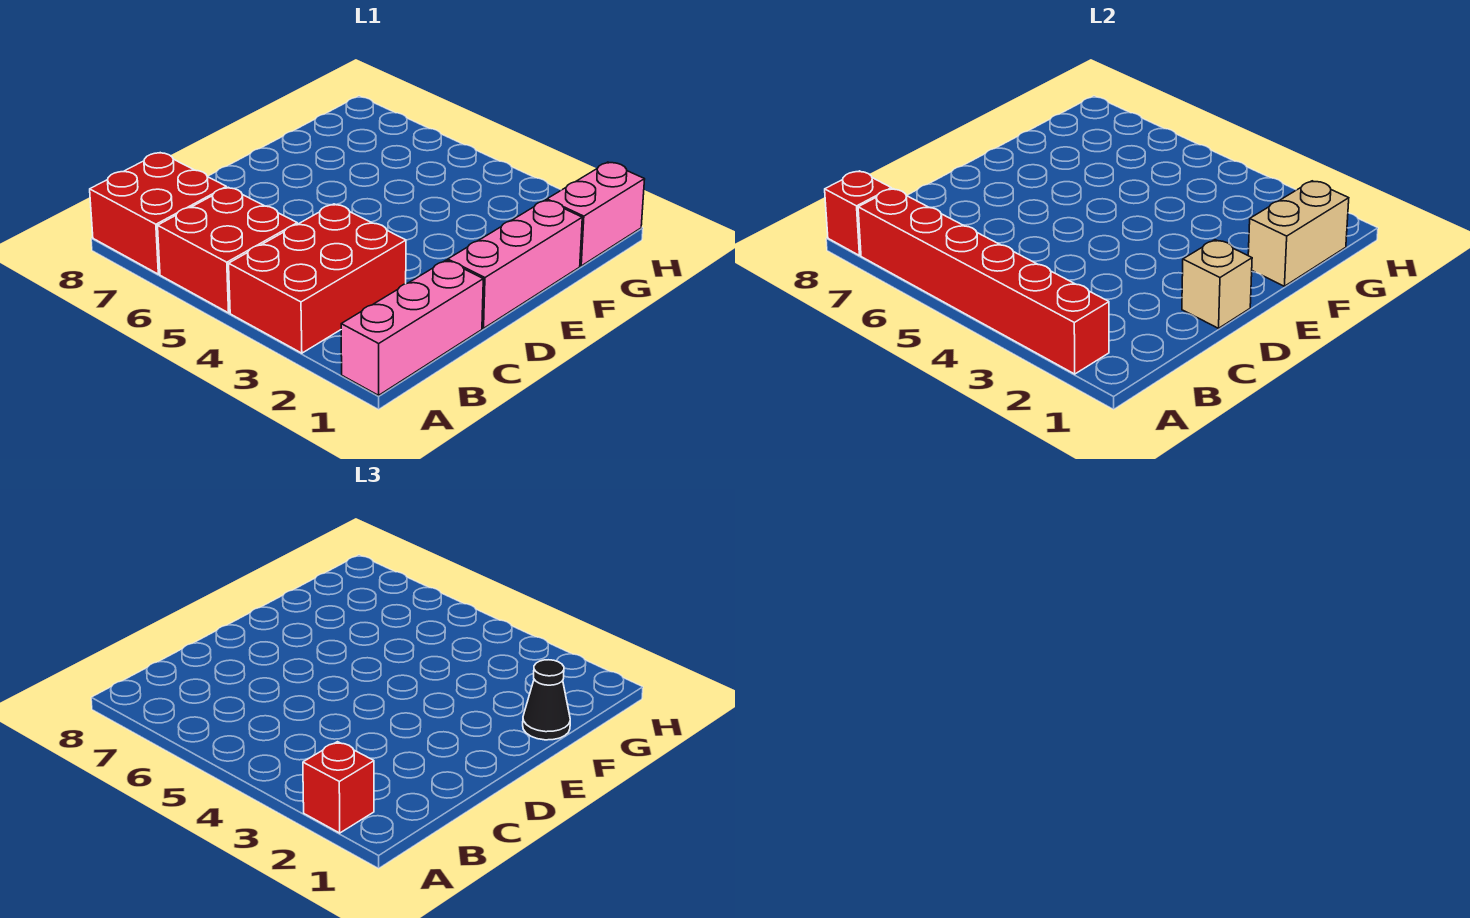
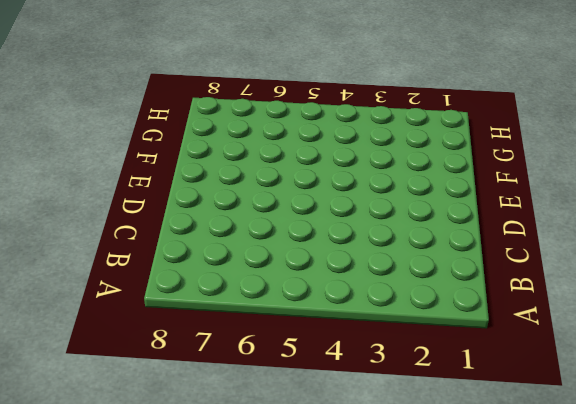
none -> pink brick A1:C1 level 1
none -> red brick A3:C4 level 1
none -> red brick A5:B6 level 1

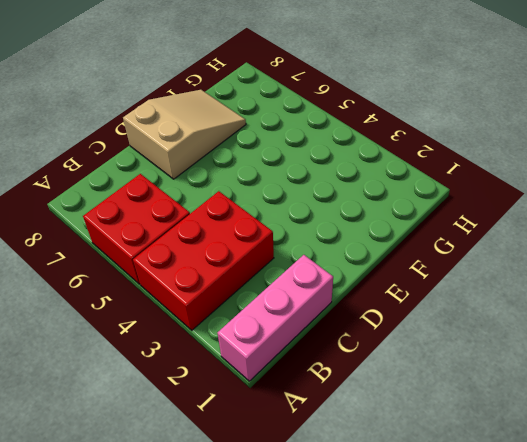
tan slope D7:F8 level 1 top D -> none
none -> red brick A7:B8 level 1
none -> pink brick D1:F1 level 1
none -> pink brick G1:H1 level 1

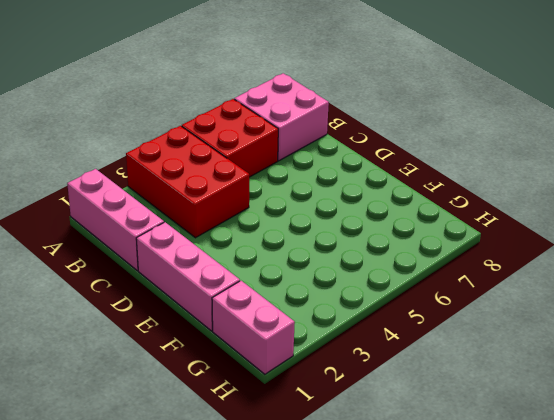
pink brick A7:B8 level 1 -> red brick A7:B8 level 1
none -> red brick A2:A7 level 2
none -> red brick A8 level 2
none -> tan brick D1 level 2

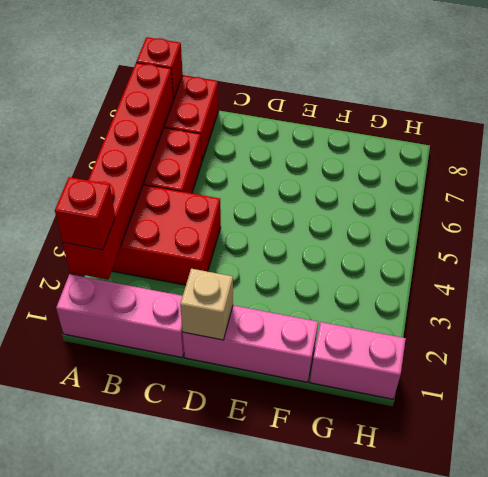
none -> tan brick F1:G1 level 2
none -> black cone F1 level 3

